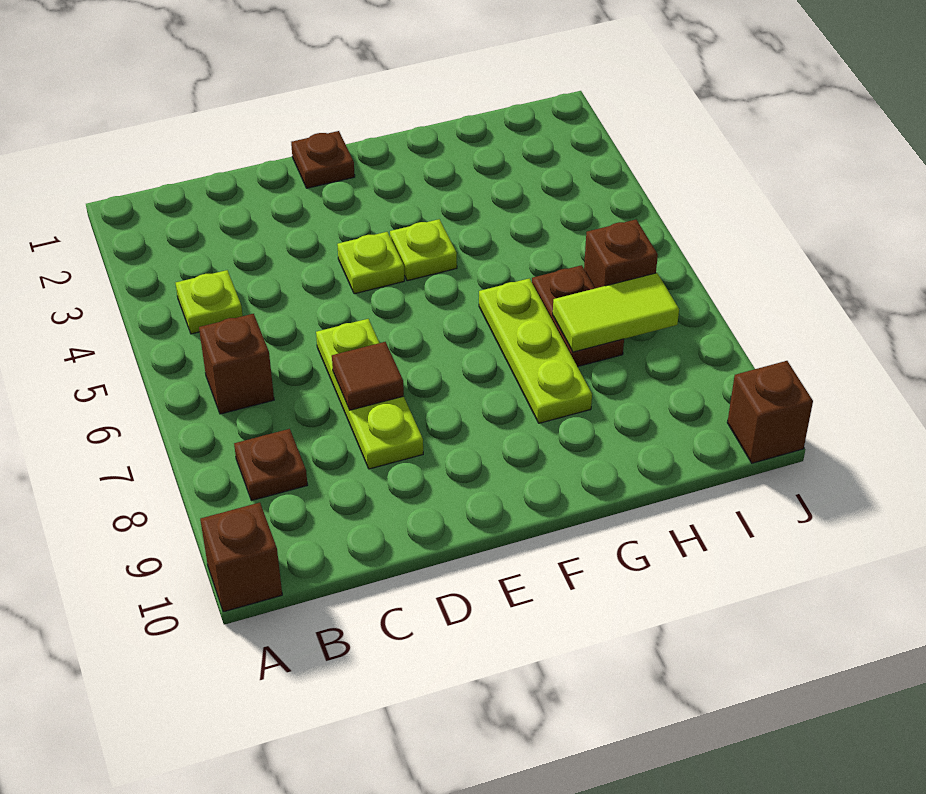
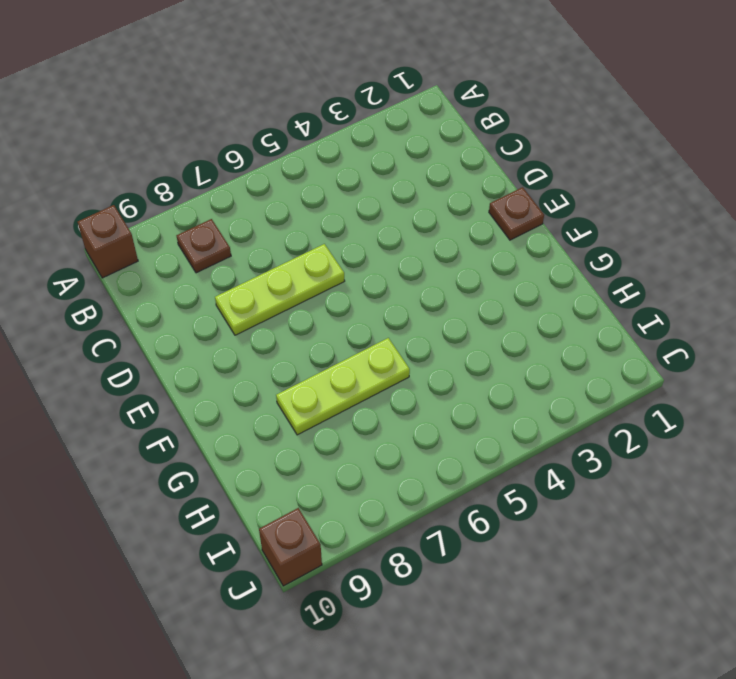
none -> lime plate B4 level 1
none -> brown brick B6 level 1
none -> lime plate E4 level 1

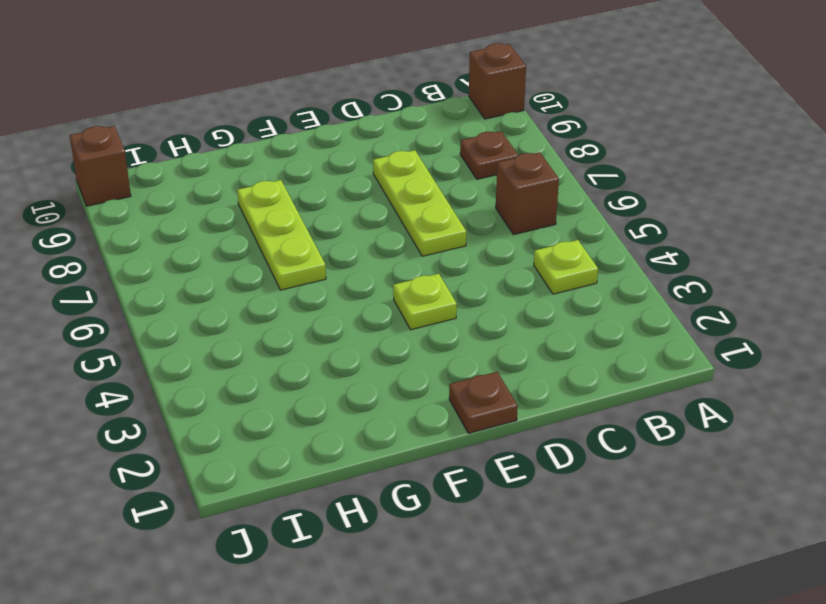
none -> lime plate F4 level 1
none -> brown plate H6:H7 level 1
none -> brown brick I6 level 1

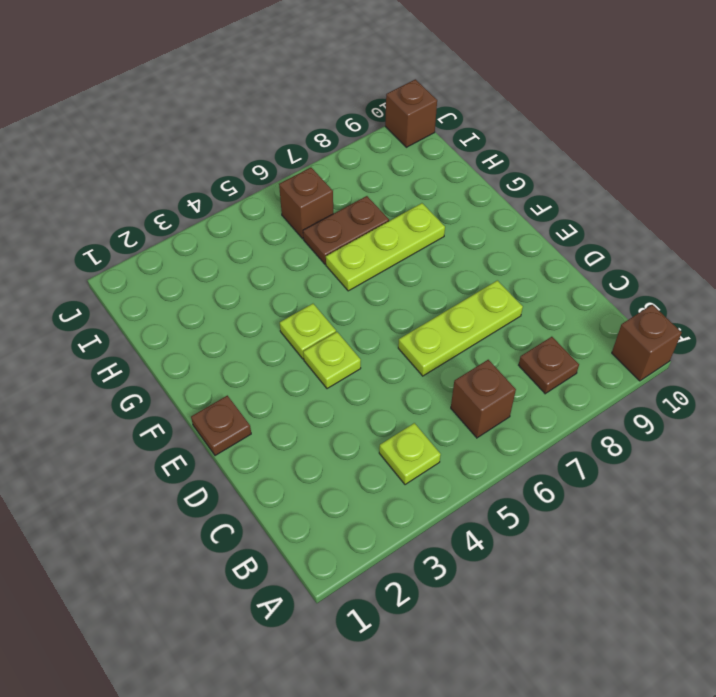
none -> brown tile D7 level 2
none -> lime tile H7:I7 level 2

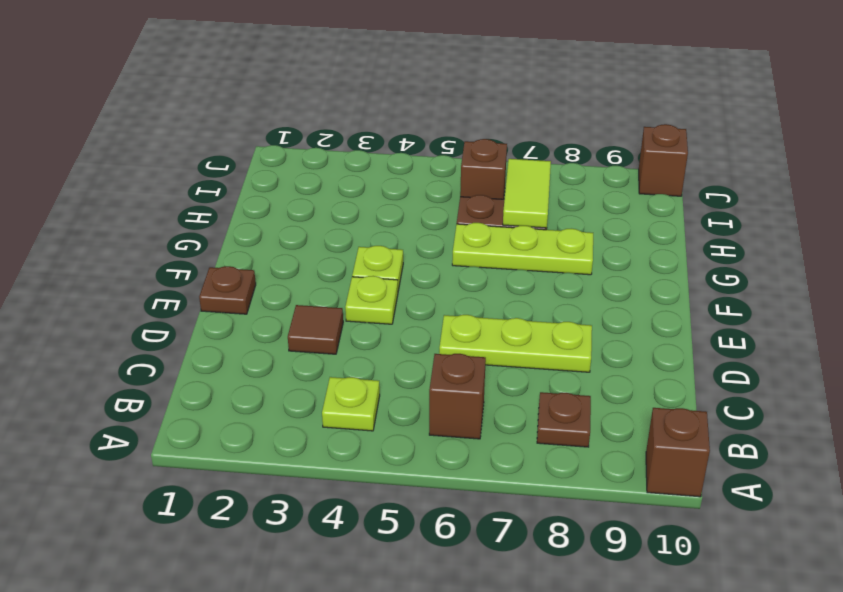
brown tile D3 level 1 -> brown tile D7 level 2

